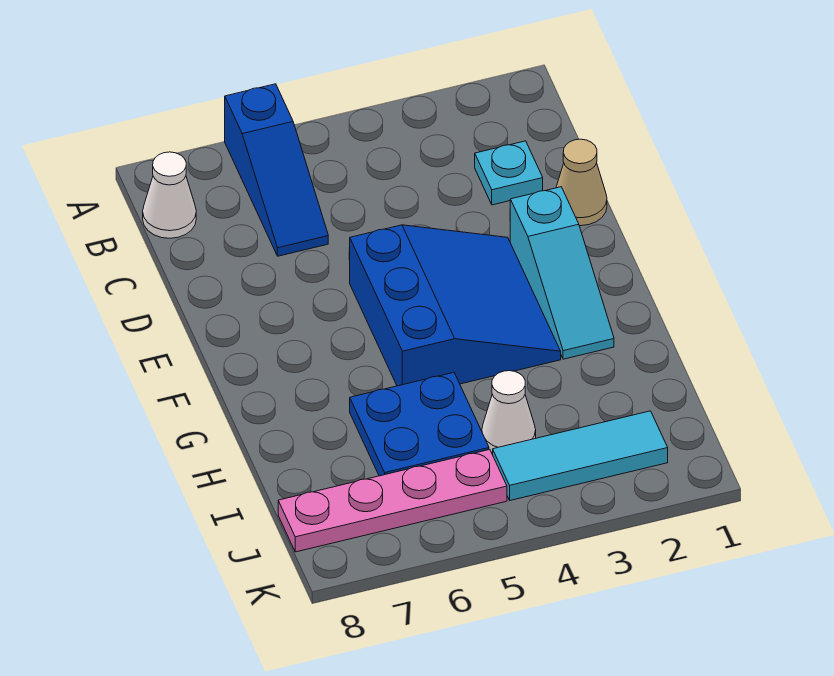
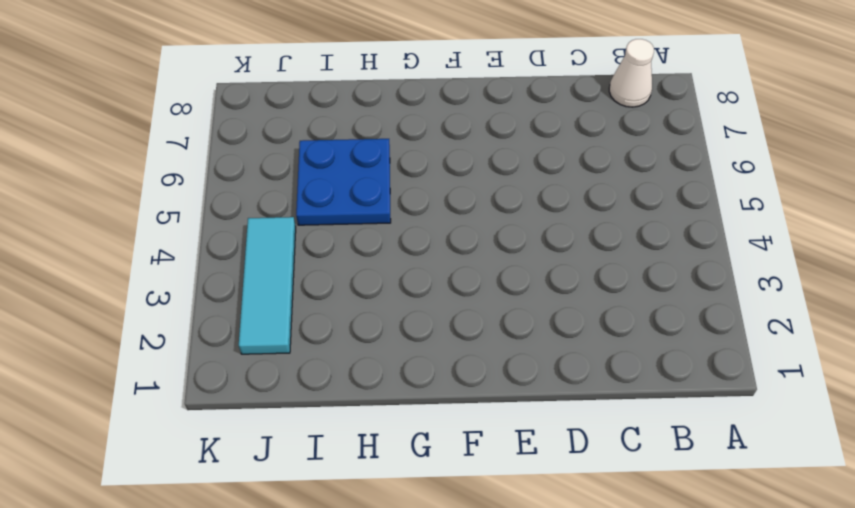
none -> blue slope A6:C6 level 1 top A
none -> cyan plate C2 level 1

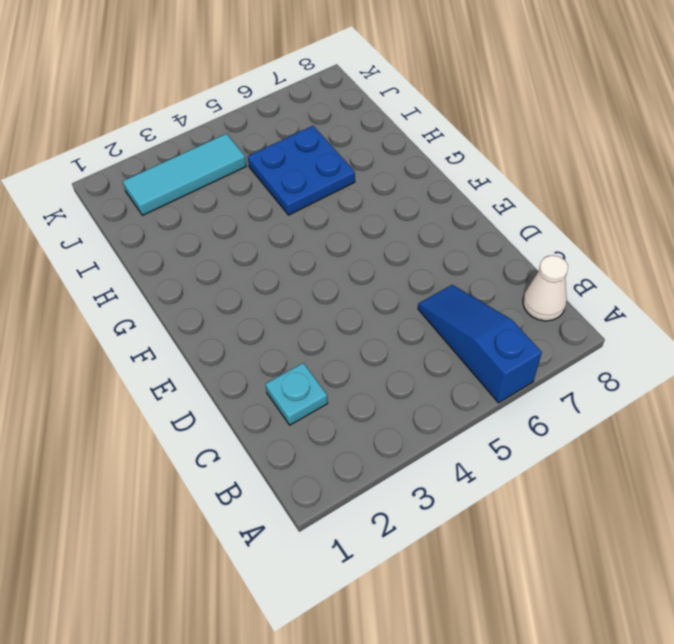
none -> tan cone D1 level 1
none -> cyan slope E2:G2 level 1 top E

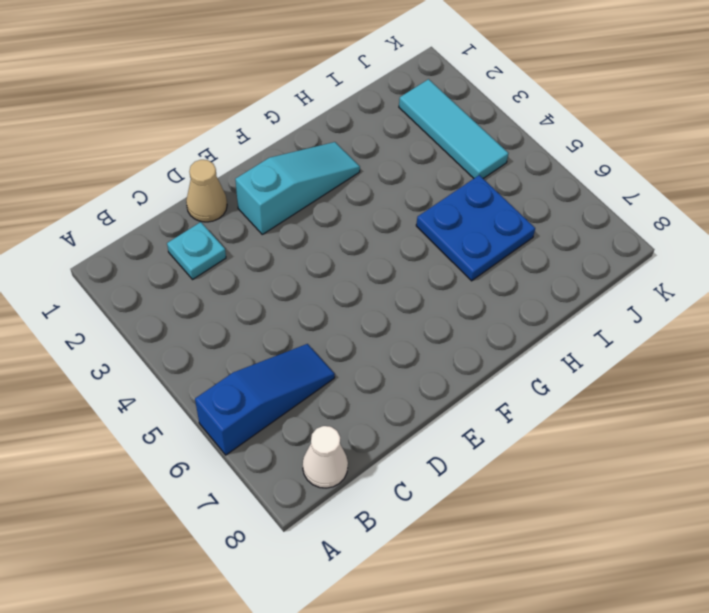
none -> blue slope E3:G5 level 1 top 5
none -> white cone I4 level 1

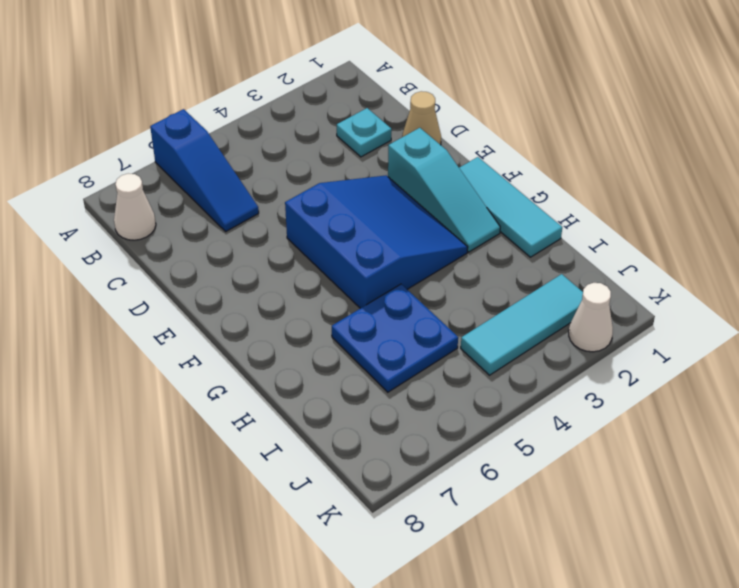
cyan tile F1:H1 level 1 -> none
white cone K2 level 1 -> white cone I4 level 1
none -> pink plate J5:J8 level 1

